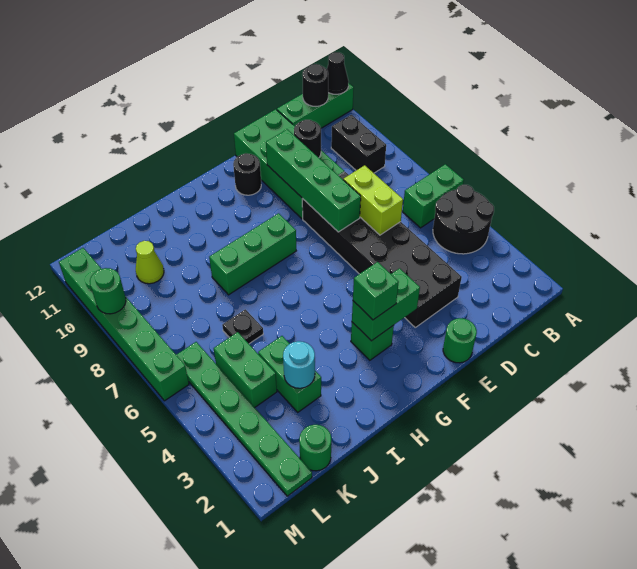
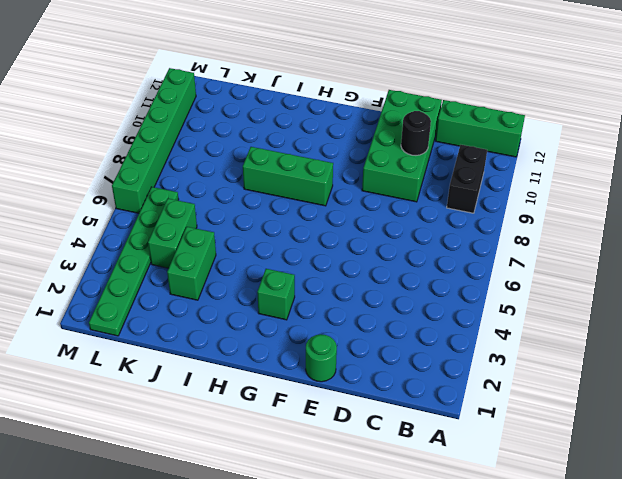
none -> black round brick A4:B5 level 1
none -> green brick A6:B6 level 1
none -> black brick D3:E8 level 1

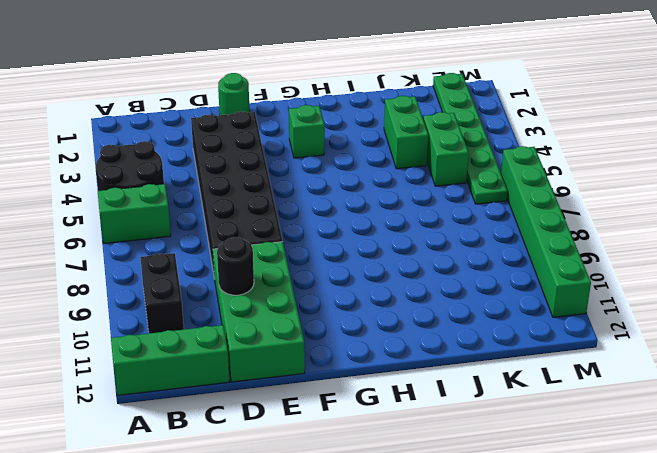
none -> black round brick F11 level 1
none -> green brick G8:I8 level 1
none -> black plate J6 level 1

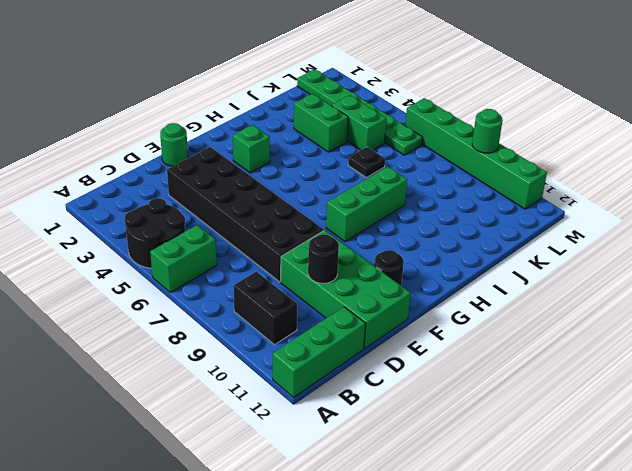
none -> green round brick K1 level 1
none -> lime cone K10 level 1
none -> black cone A12 level 2

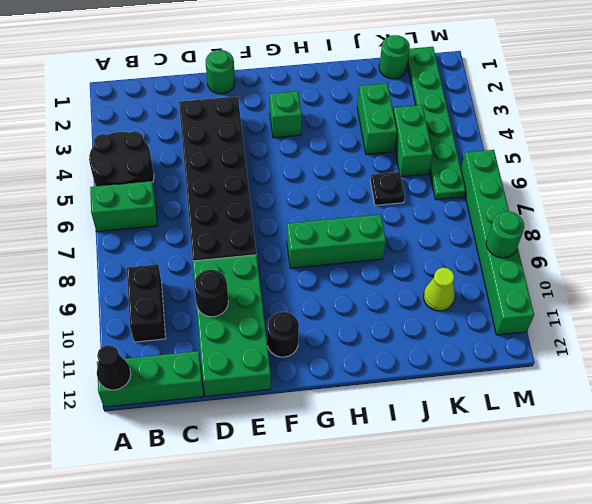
none -> black round brick B12 level 2
none -> lime brick D6:D7 level 2
none -> green brick E7:E10 level 2

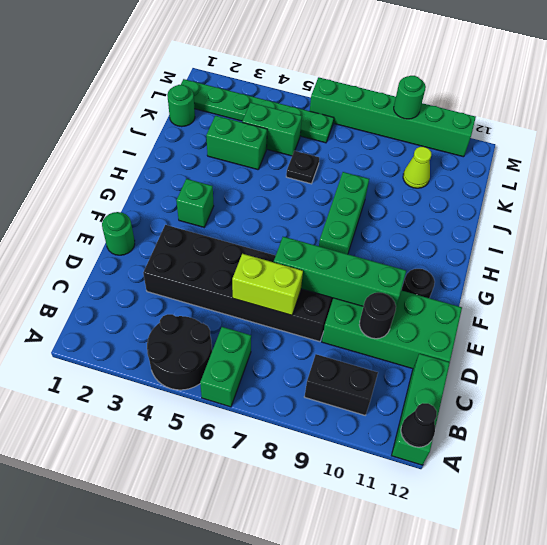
none -> black round brick B12 level 2
none -> green brick F3:G3 level 2
none -> cyan round brick J3 level 2

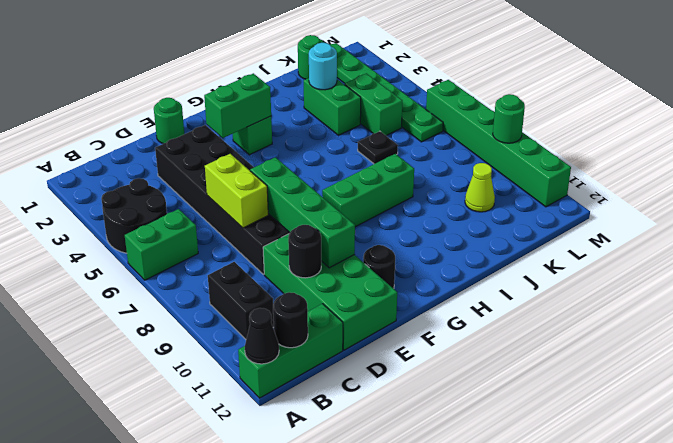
none -> green brick G3 level 3

